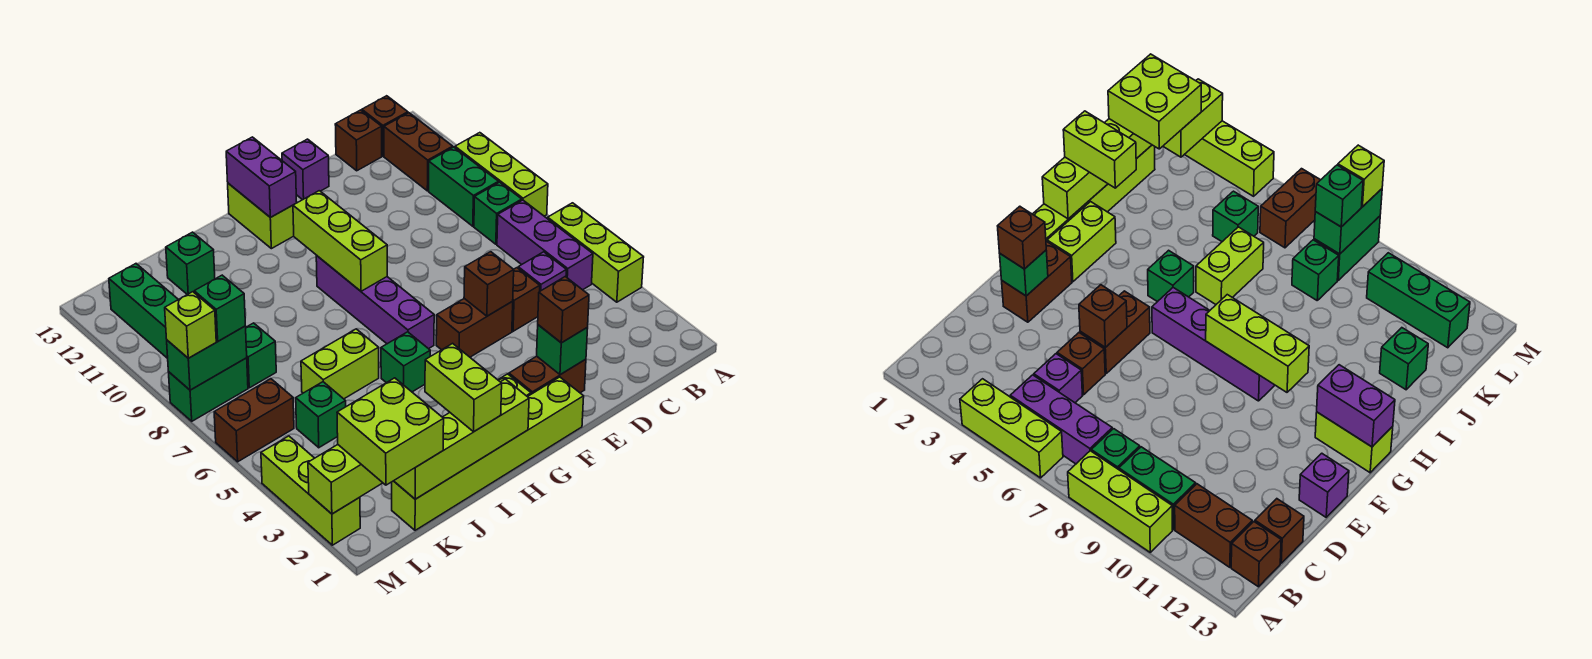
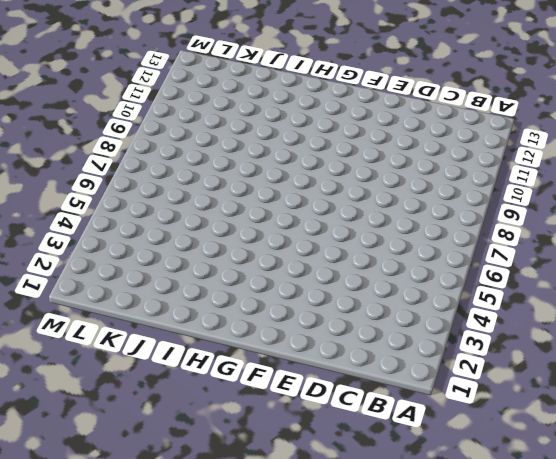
none -> lime brick A4:A6 level 1
none -> lime brick A8:A10 level 1
none -> purple brick B5:B7 level 1
none -> green brick B8 level 1

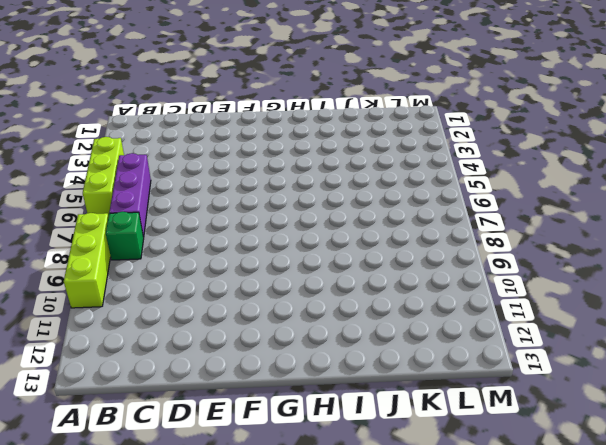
none -> green brick B9:B10 level 1
none -> brown brick B11:B12 level 1
none -> brown brick B13 level 1
none -> purple brick C5 level 1

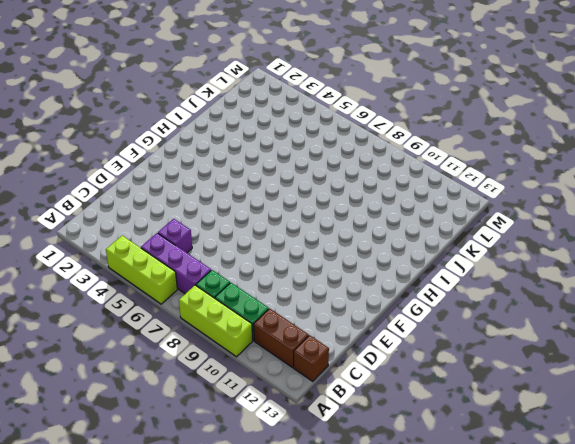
none -> brown brick C13 level 1
none -> brown brick D5 level 1
none -> brown brick E2:F2 level 1
none -> brown brick E5:F5 level 1

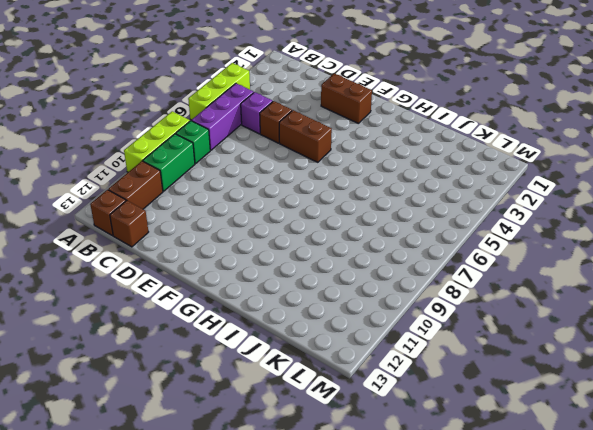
none -> purple brick E13 level 1
none -> lime brick F1:K1 level 1
none -> lime brick G2:H2 level 1
none -> purple brick G6:G9 level 1

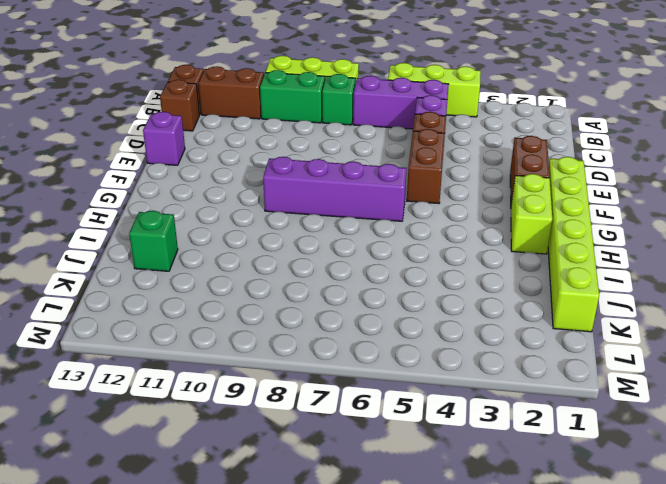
none -> lime brick G12:G13 level 1
none -> green brick H5 level 1
none -> lime brick I6:J6 level 1
none -> green brick K5 level 1

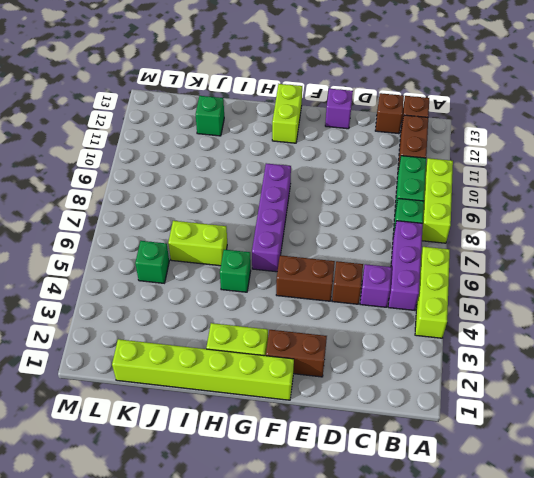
none -> green brick K8 level 1
none -> brown brick L6:M6 level 1
none -> green brick L8:M8 level 1
none -> green brick L10:L12 level 1

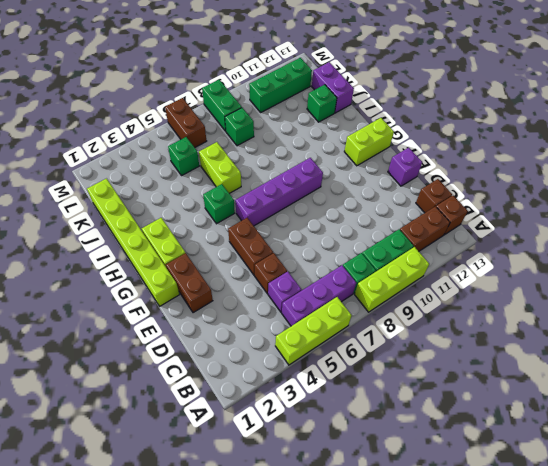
purple brick J13:K13 level 1 -> purple brick G12:G13 level 2
none -> lime brick M2:M4 level 1
none -> green brick E2 level 2
none -> brown brick E5 level 2
none -> lime brick G8:G10 level 2

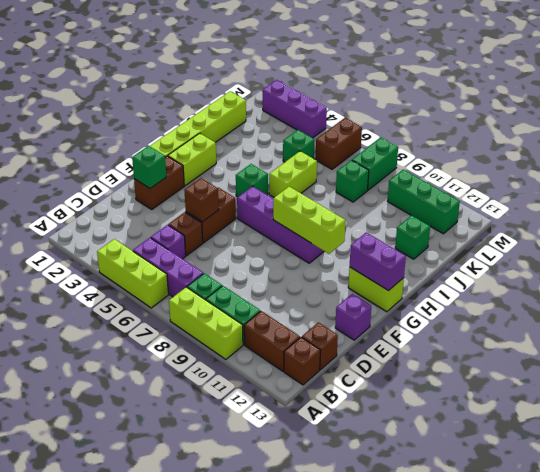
purple brick M2:M4 level 1 -> lime brick M2:M4 level 1
none -> lime brick H1:K1 level 2
none -> lime brick L2:M2 level 2
none -> green brick L8:M8 level 2
none -> brown brick E2 level 3

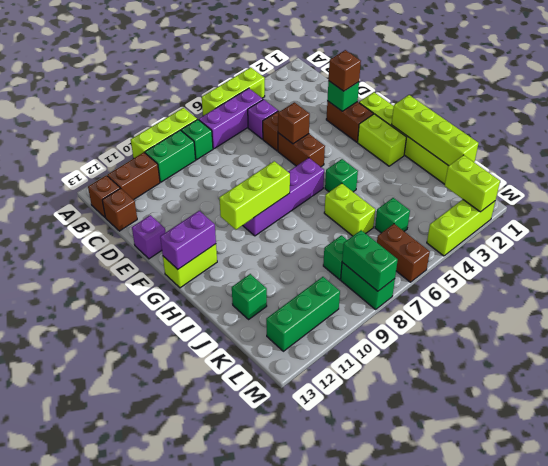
none -> lime brick I1:I2 level 3
none -> lime brick K1:L2 level 3
none -> green brick L8 level 3
none -> lime brick M8 level 3

